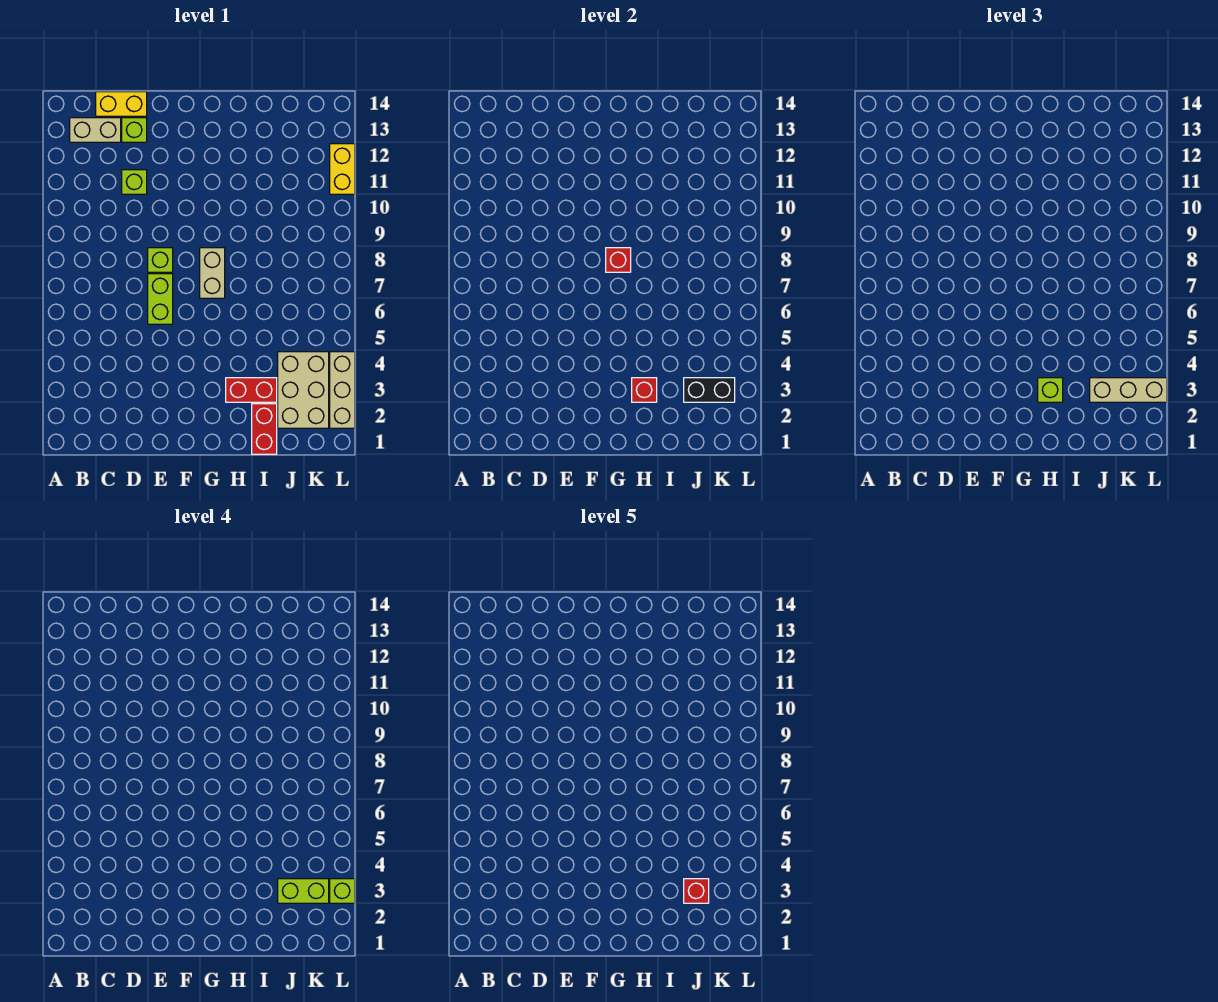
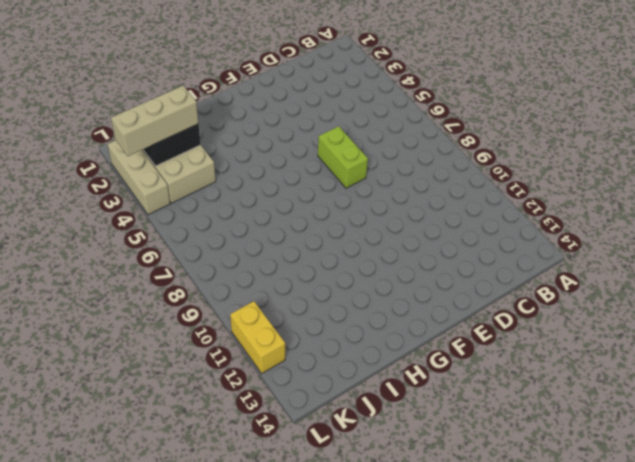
none -> tan brick B13:C13 level 1
none -> yellow brick C14:D14 level 1
none -> lime brick D11 level 1

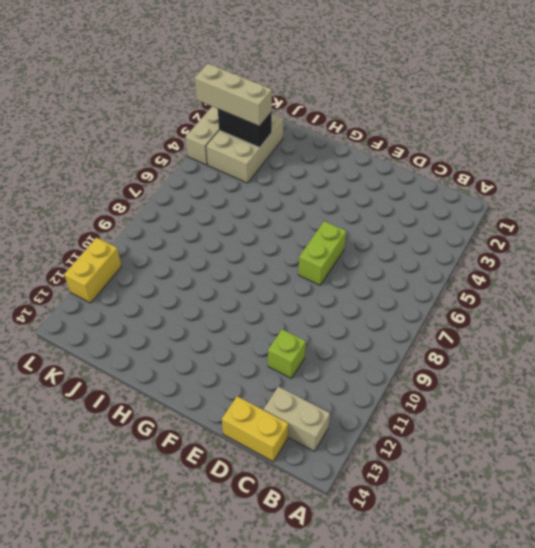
none -> lime brick D13 level 1
none -> lime brick E8 level 1
none -> tan brick G7:G8 level 1

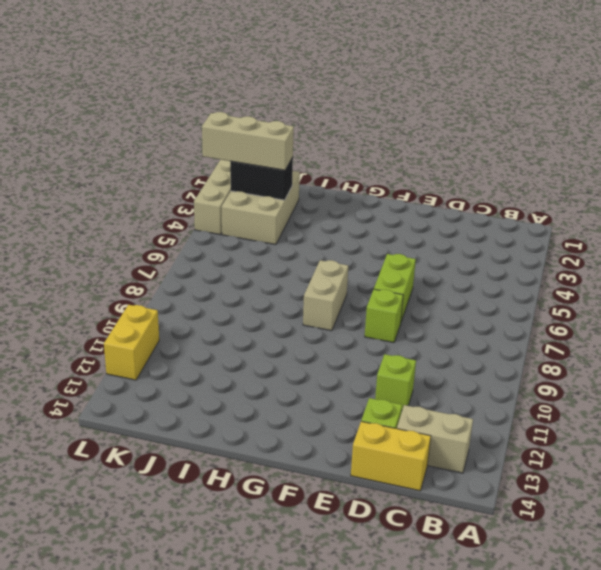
none -> red brick H3:I3 level 1
none -> red brick I1:I2 level 1
none -> red brick G8 level 2

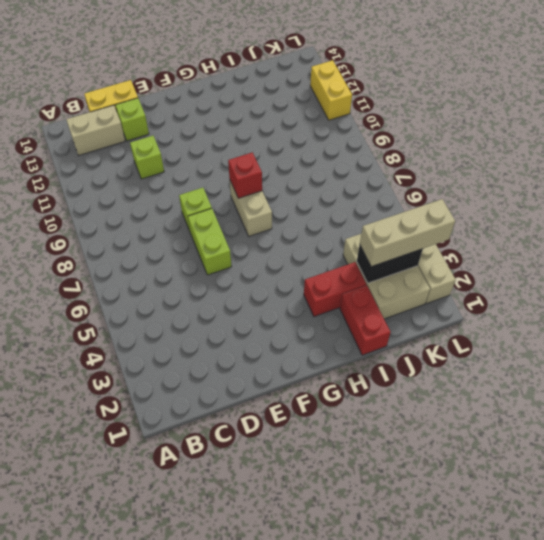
none -> red brick H3 level 2
none -> lime brick H3 level 3
none -> lime brick J3:K3 level 4

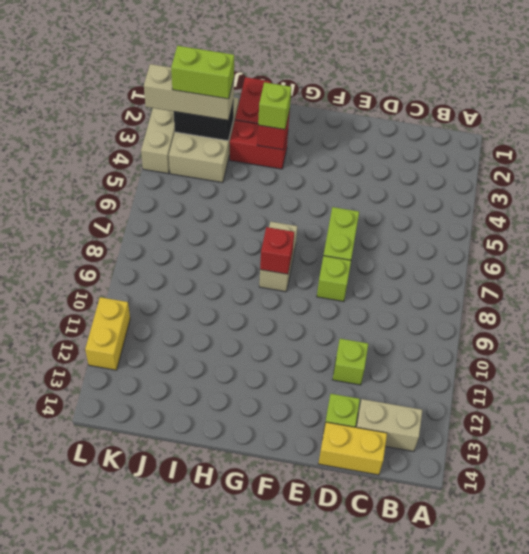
none -> lime brick L3 level 4
none -> red brick J3 level 5

